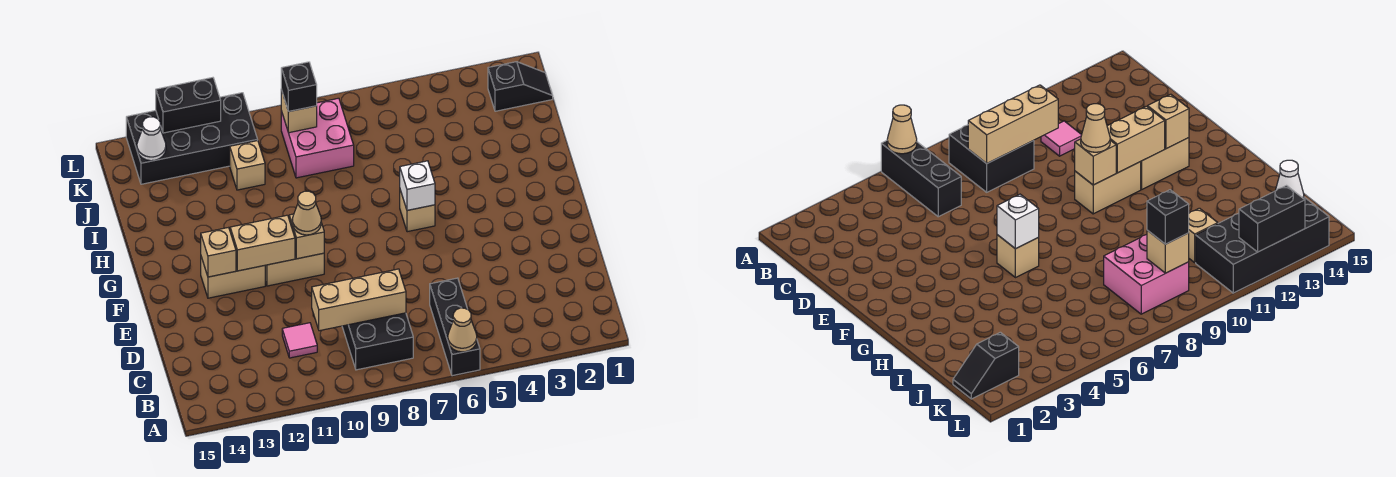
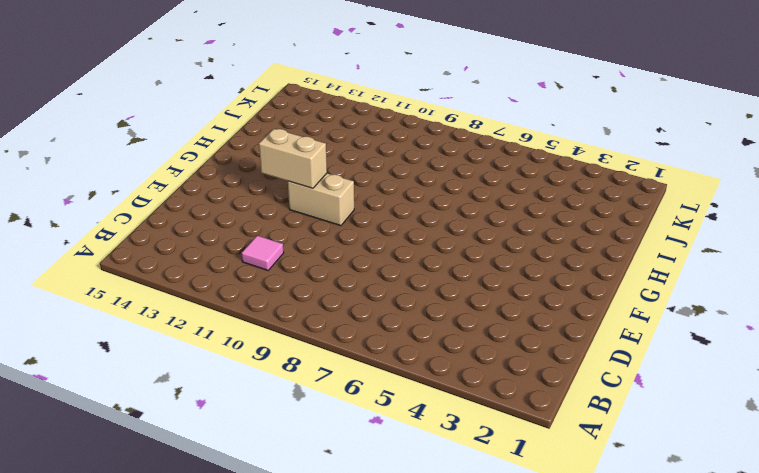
none -> black brick A6:C6 level 1
none -> black brick B8:C9 level 1
none -> tan brick F12:F13 level 1

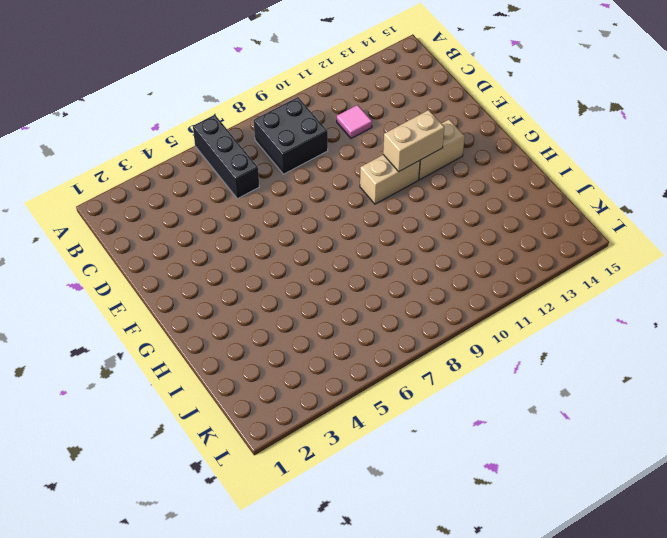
none -> tan brick G6 level 1
none -> pink brick J8:K9 level 1
none -> tan brick J11 level 1

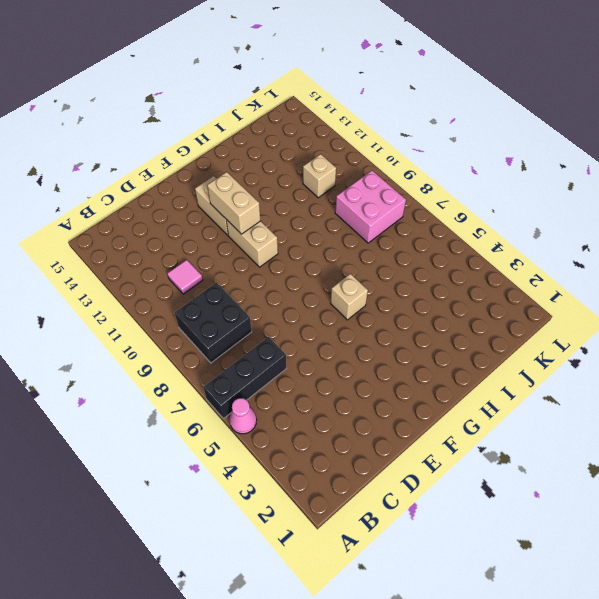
pink cone A5 level 1 -> none
none -> black slope K1:K2 level 1 top 2
none -> black brick K11:L14 level 1
none -> tan cone A6 level 2

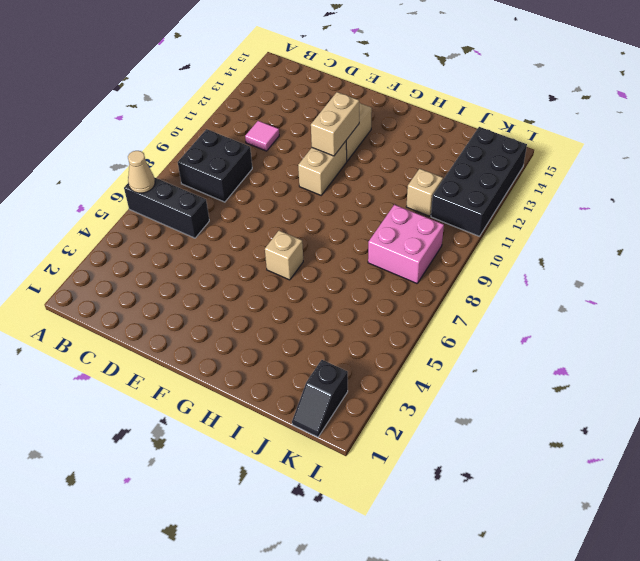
none -> tan brick C8:C10 level 2
none -> tan brick F10 level 2
none -> tan brick F13 level 2

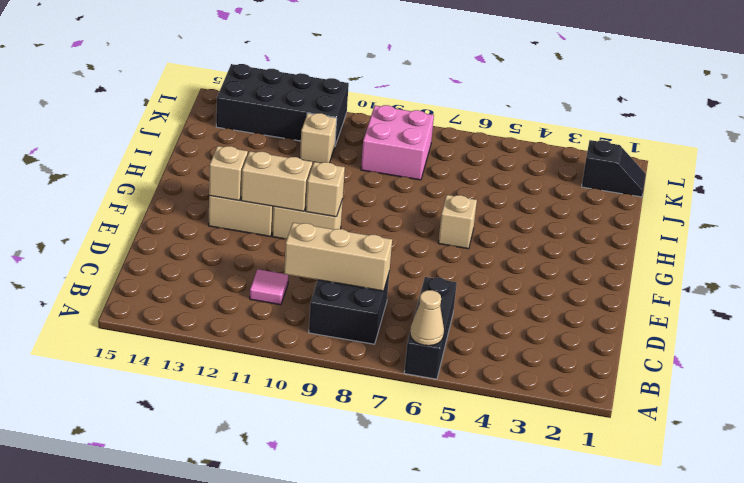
none -> white brick G6 level 2
none -> tan brick K9 level 2
none -> white cone K14 level 2

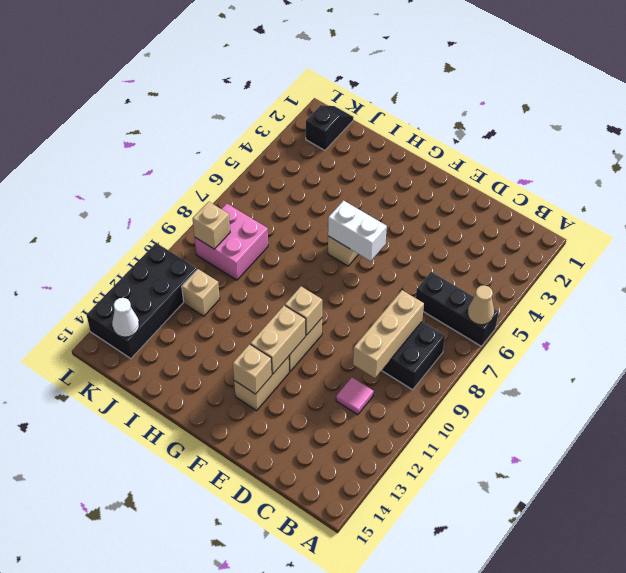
white brick F6:G6 level 2 -> white brick G6 level 2
none -> black brick L12:L13 level 2
none -> tan cone F10 level 3
none -> black brick K9 level 3

